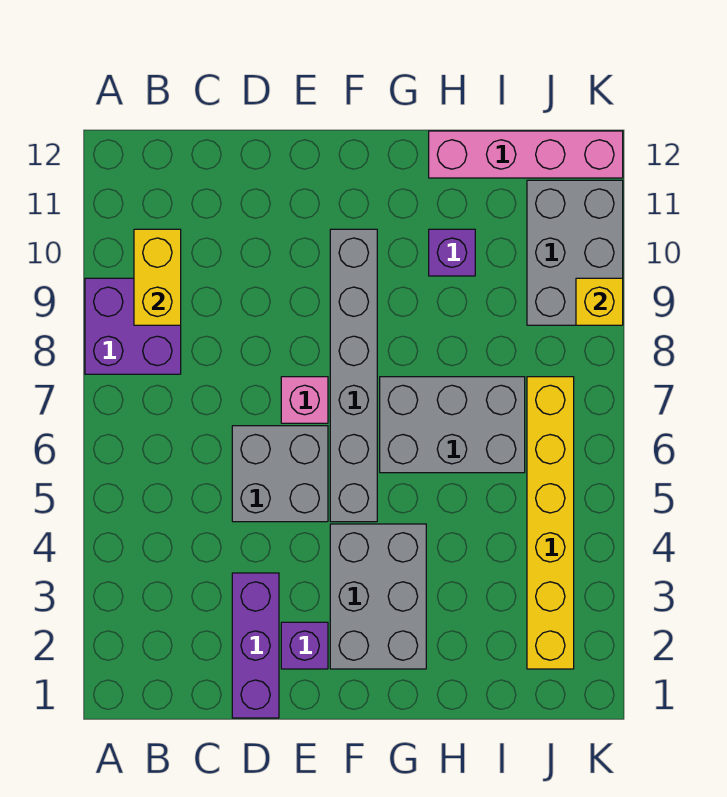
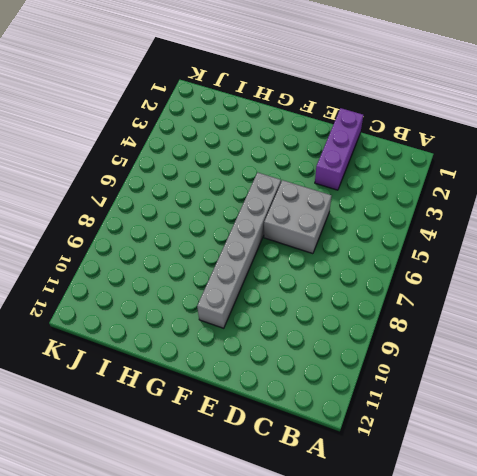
none -> purple brick A8:B9 level 1
none -> purple brick E2 level 1
none -> pink brick E7 level 1

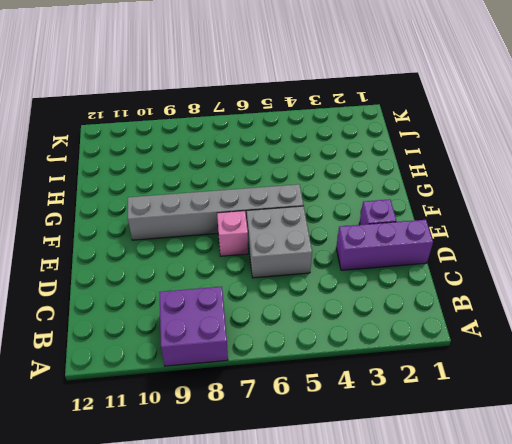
none -> grey brick F2:G4 level 1
none -> grey brick G6:I7 level 1
none -> purple brick H10 level 1

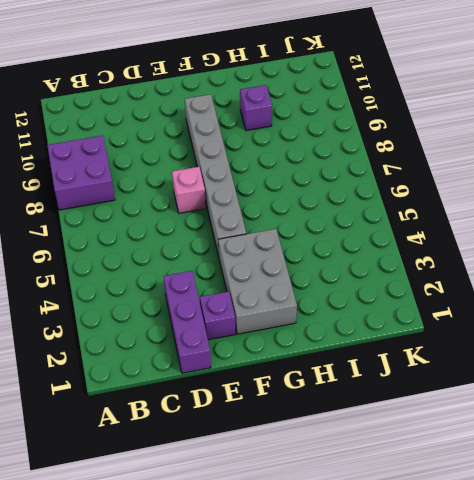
none -> grey brick D5:E6 level 1
none -> grey brick G6:I7 level 1
none -> pink brick H12:K12 level 1

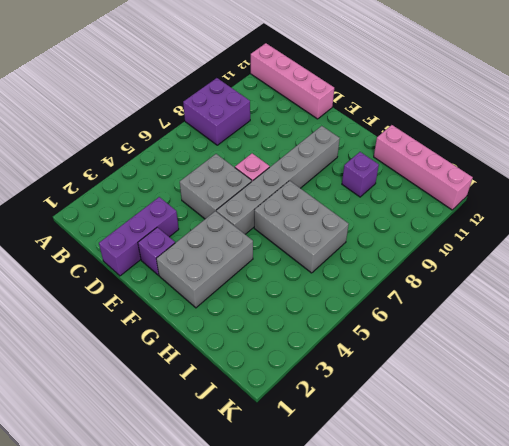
pink brick A12:D12 level 1 -> none
none -> yellow brick J2:J7 level 1
none -> grey brick J9:K11 level 1
none -> yellow brick B9:B10 level 2

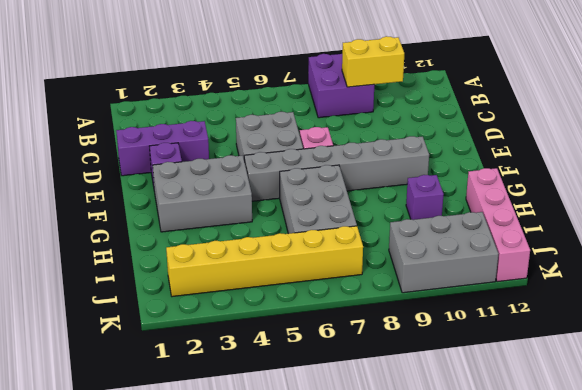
none -> yellow brick K9 level 2

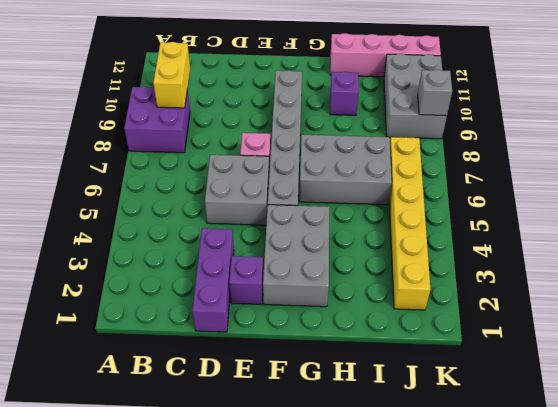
grey brick K9 level 2 -> yellow brick K9 level 2

